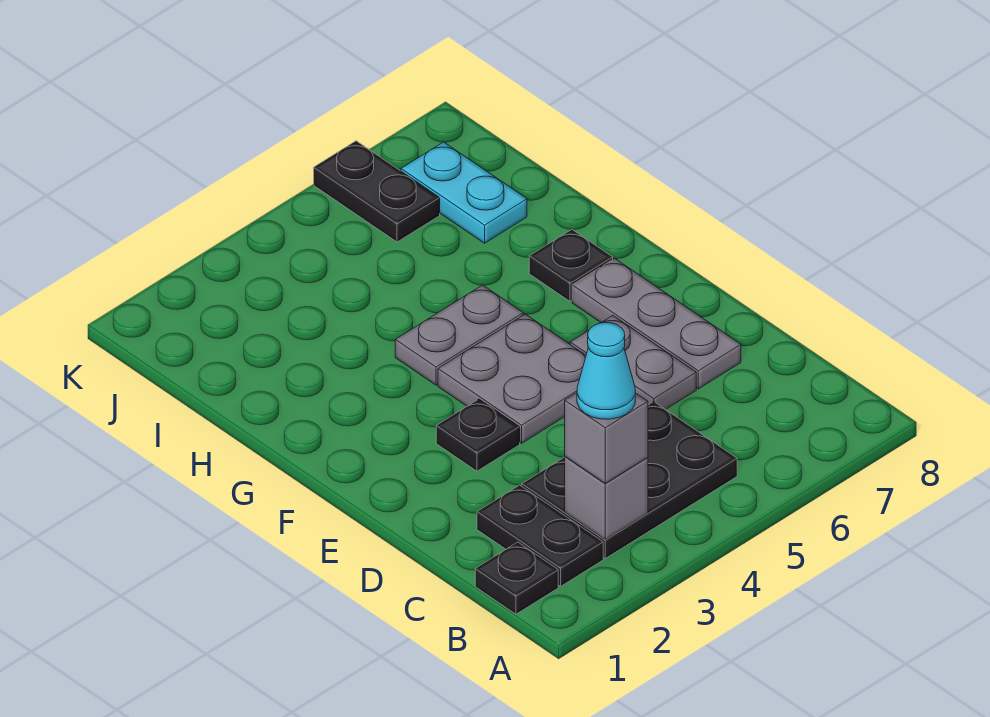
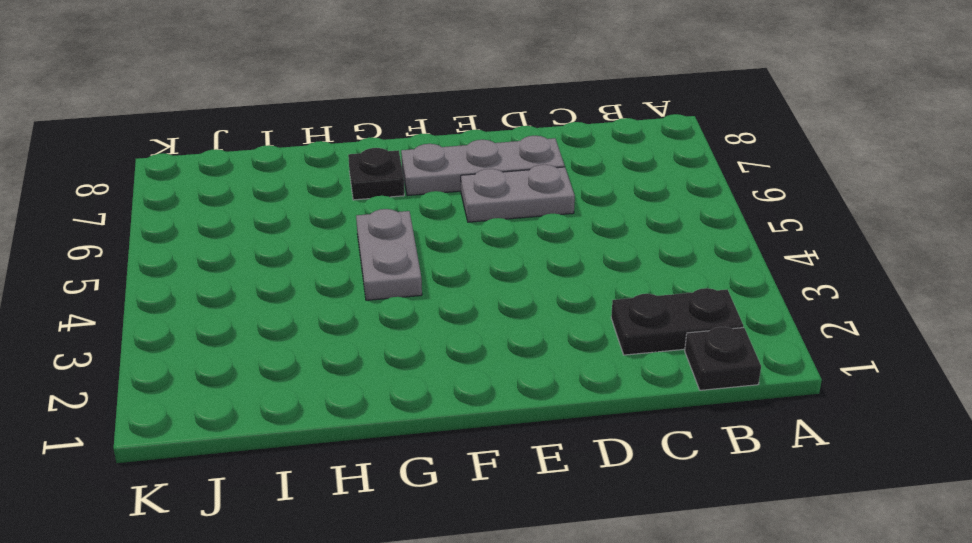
none -> black plate B3:C5 level 1
none -> black plate E3 level 1
none -> grey plate E4:F5 level 1

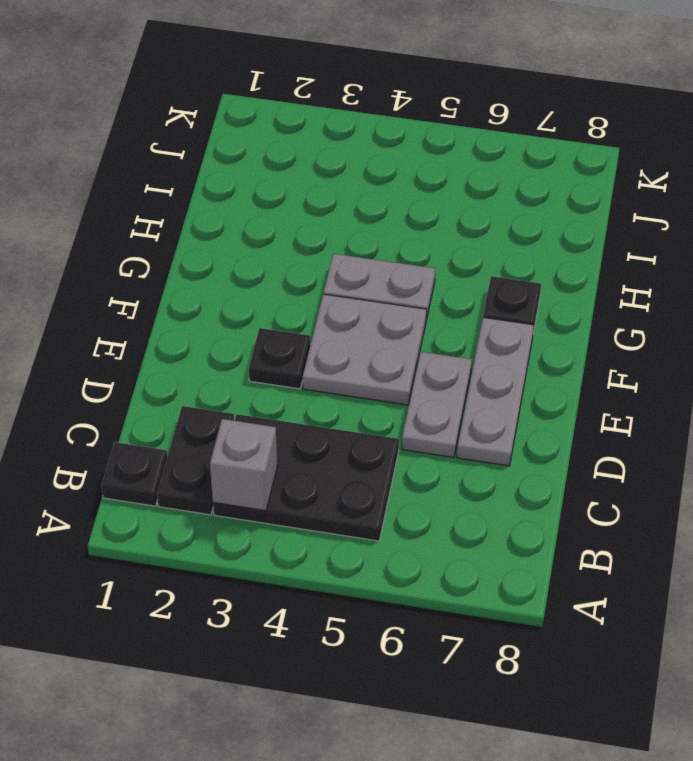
none -> cyan plate I7:J7 level 1
none -> black plate J6:K6 level 1
none -> grey brick B3 level 3

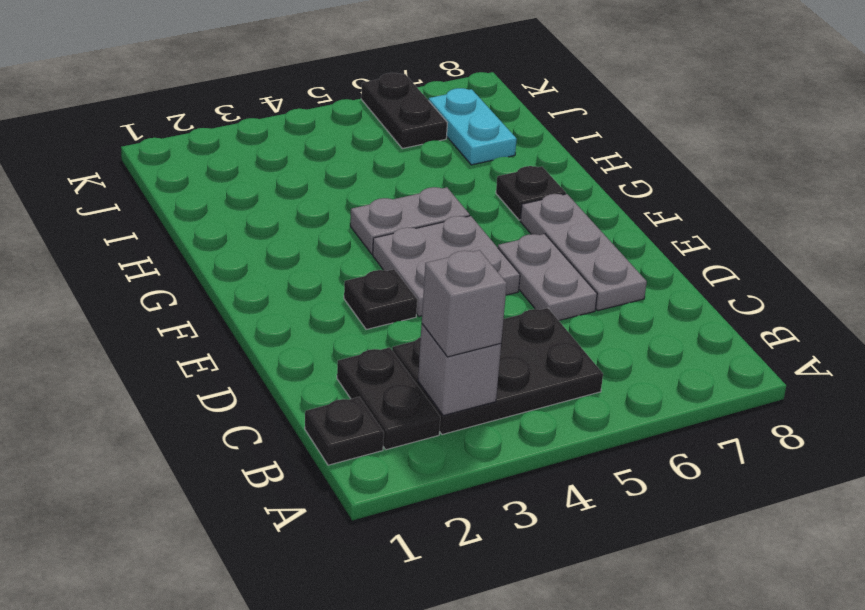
none -> cyan cone B3 level 4

